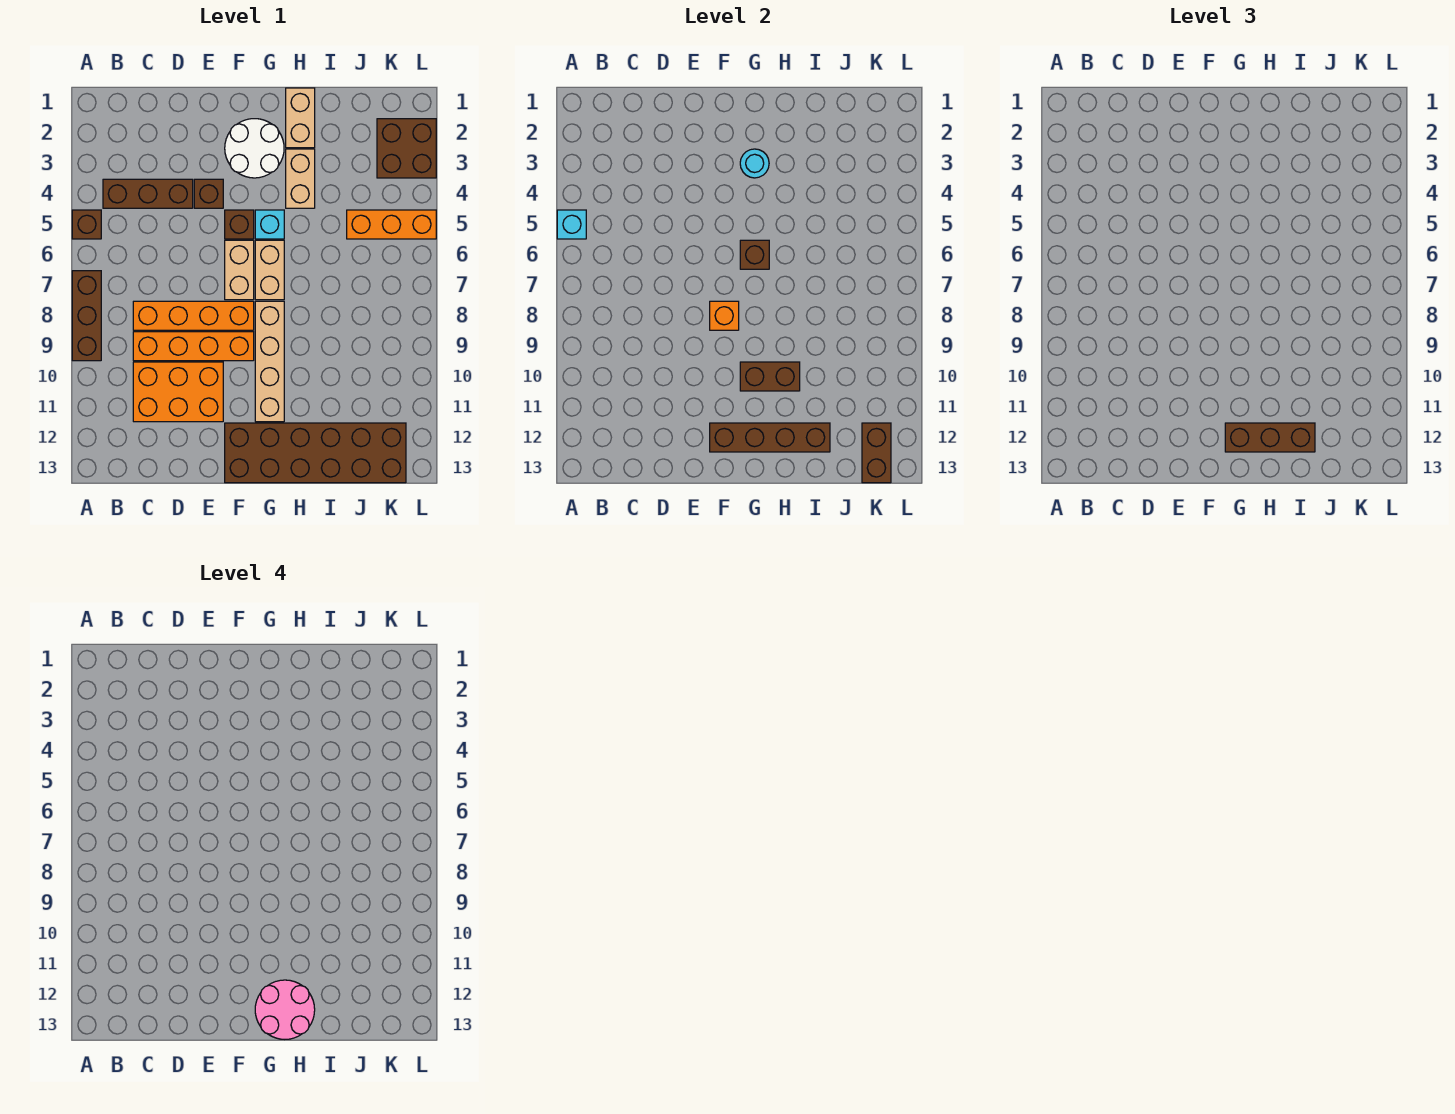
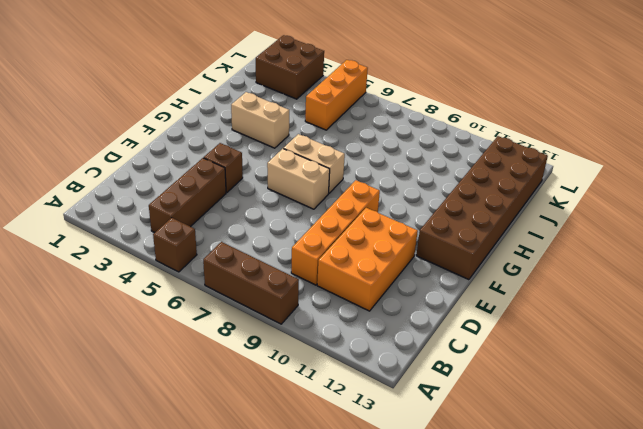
none -> orange brick C8:F8 level 1
none -> white round brick F2:G3 level 1
none -> brown brick F5 level 1

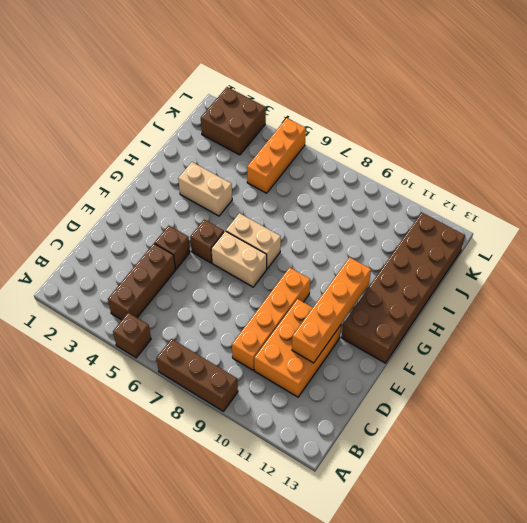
orange brick D11:G11 level 2 -> orange brick C8:F8 level 1
none -> white round brick F2:G3 level 1
none -> cyan brick G5 level 1
none -> tan brick G8:G11 level 1

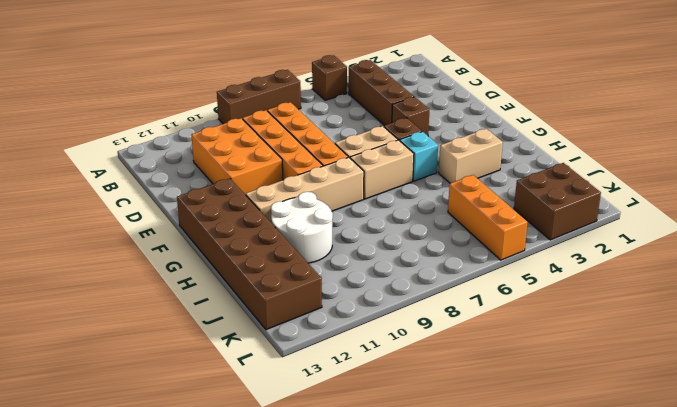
white round brick H10:I11 level 1 -> white round brick F2:G3 level 1
none -> tan brick H1:H2 level 1
none -> cyan brick A5 level 2
none -> orange brick F8 level 2

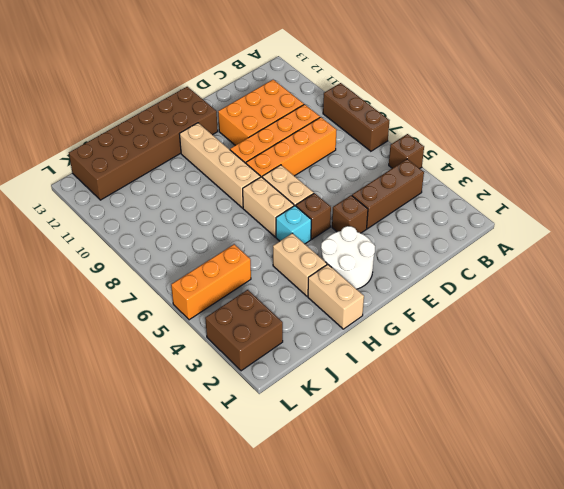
none -> cyan brick A5 level 2
none -> orange brick F8 level 2
none -> brown brick F12:I12 level 2

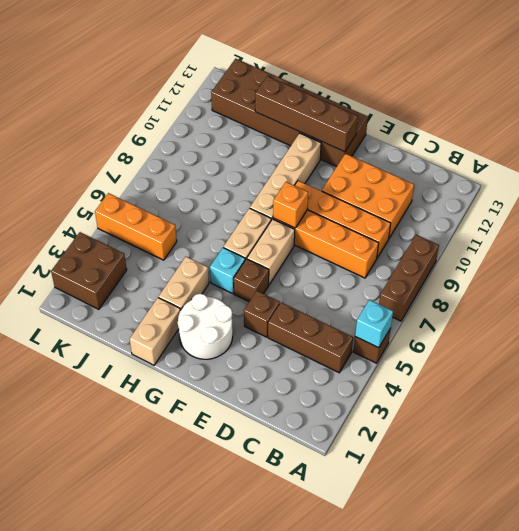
none -> cyan round brick G3 level 2
none -> brown brick G6 level 2
none -> brown brick G10:H10 level 2

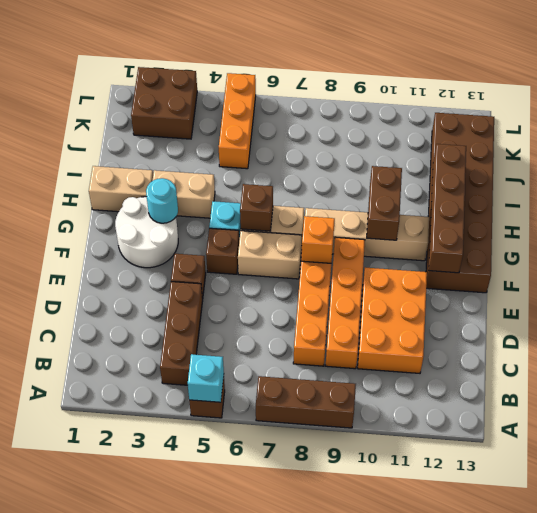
none -> brown brick K12:K13 level 2
none -> brown brick G12:I12 level 3
none -> pink round brick G12:H13 level 4

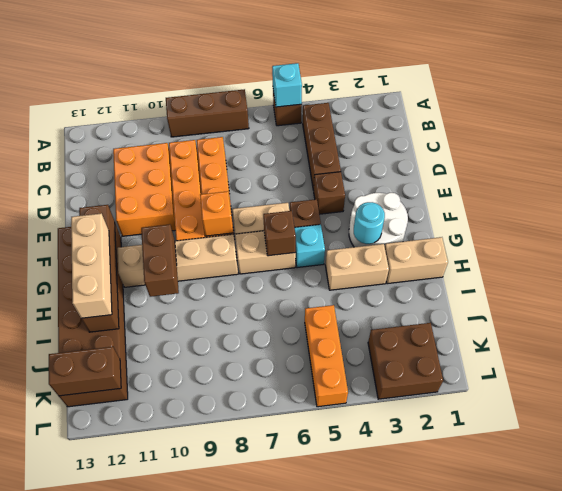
tan brick G12:I12 level 3 -> brown brick G12:I12 level 3
none -> pink round brick G12:H13 level 4

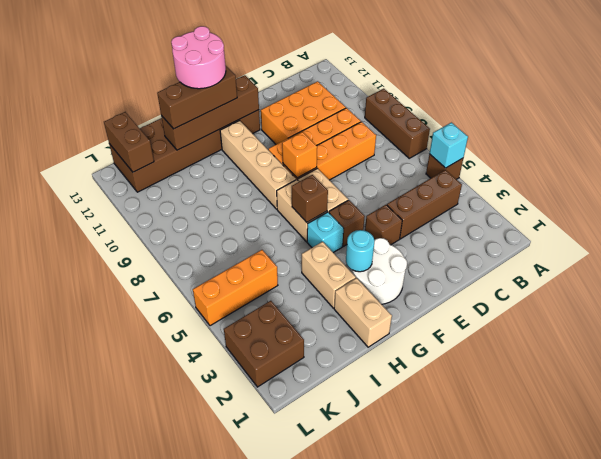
none -> brown brick G10:H10 level 2

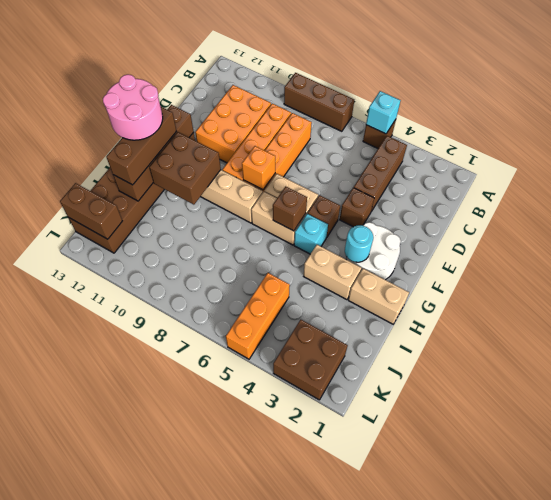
brown brick G10:H11 level 2 -> brown brick G10:H10 level 2

